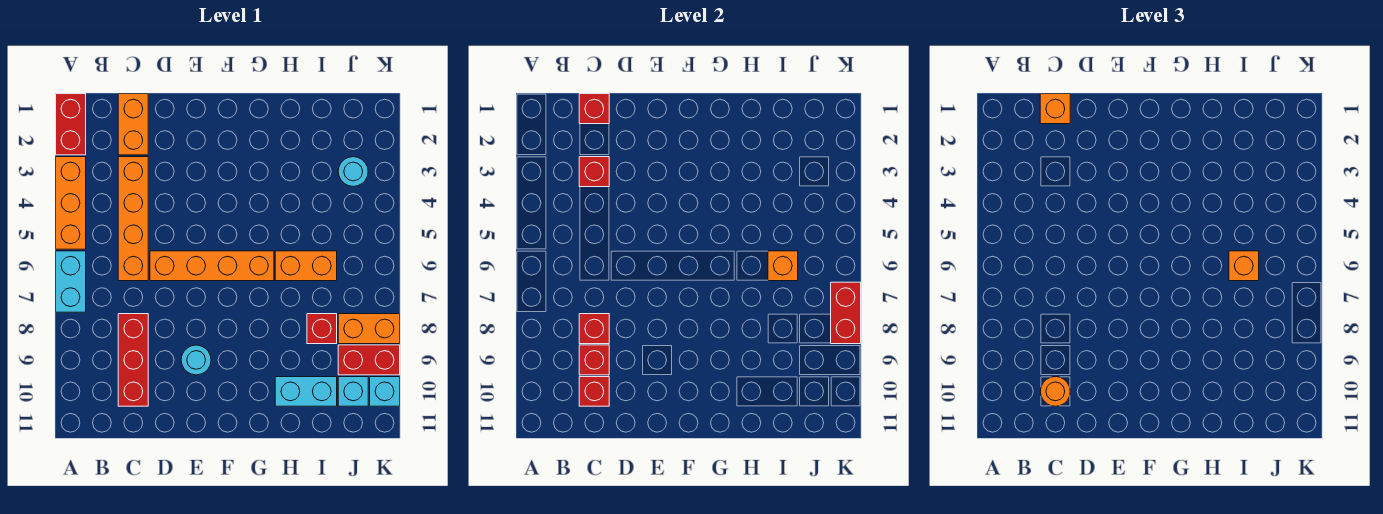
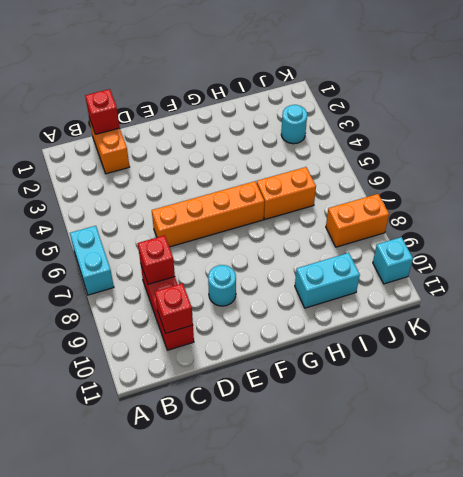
none -> red brick A1:A2 level 1
none -> orange brick A3:A5 level 1
none -> orange brick C3:C6 level 1

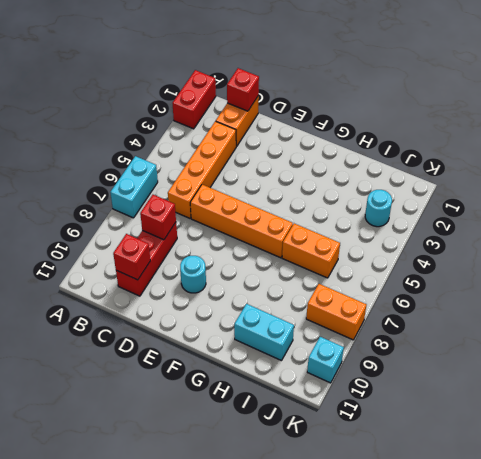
none -> orange brick A3:A5 level 1
none -> red brick I8 level 1
none -> red brick J9:K9 level 1

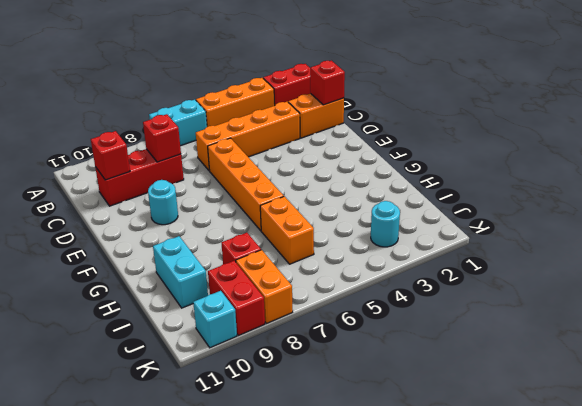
none -> cyan brick J10 level 1
none -> red brick C3 level 2
none -> red brick C9 level 2

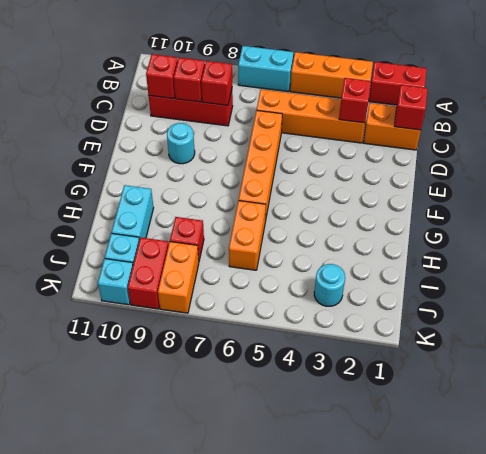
none -> orange brick I6 level 2
none -> red brick K7:K8 level 2
none -> orange brick C1 level 3

